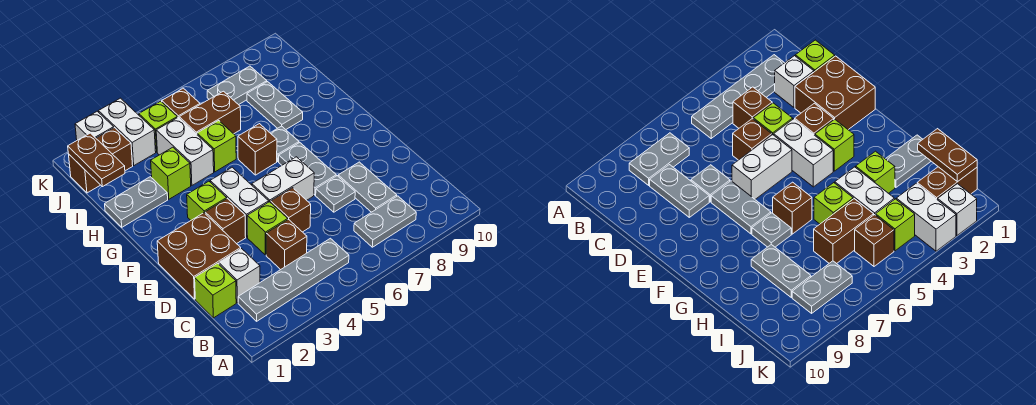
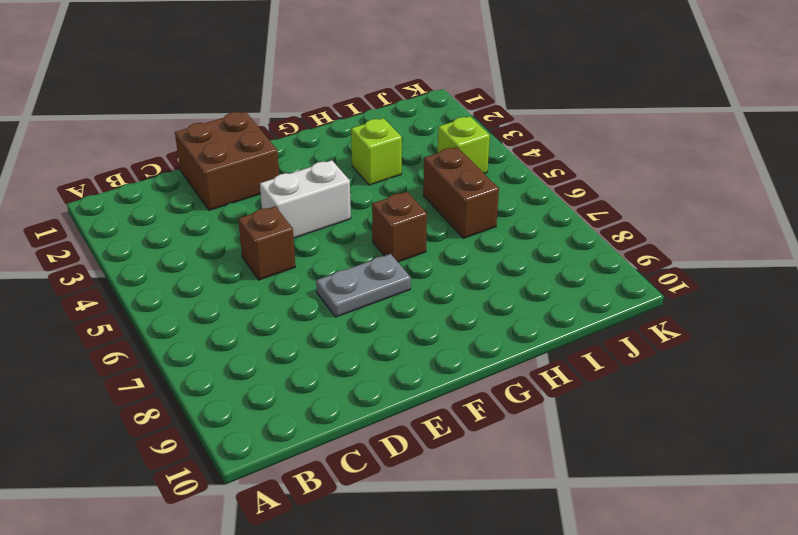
none -> grey plate B2:B5 level 1
none -> grey plate B7:B8 level 1
none -> lime brick C1 level 1
none -> white brick C2 level 1

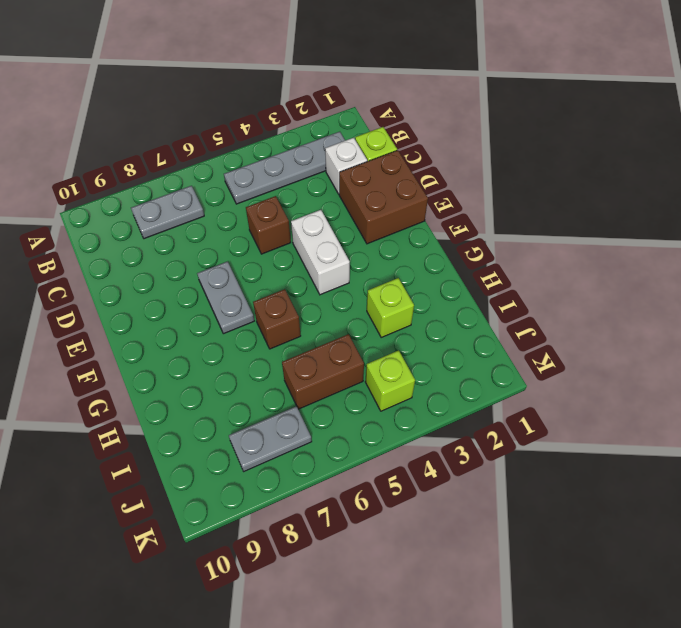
none -> brown brick C4 level 1
none -> grey plate C8:D8 level 1
none -> lime brick D4 level 1
none -> grey plate D7 level 1

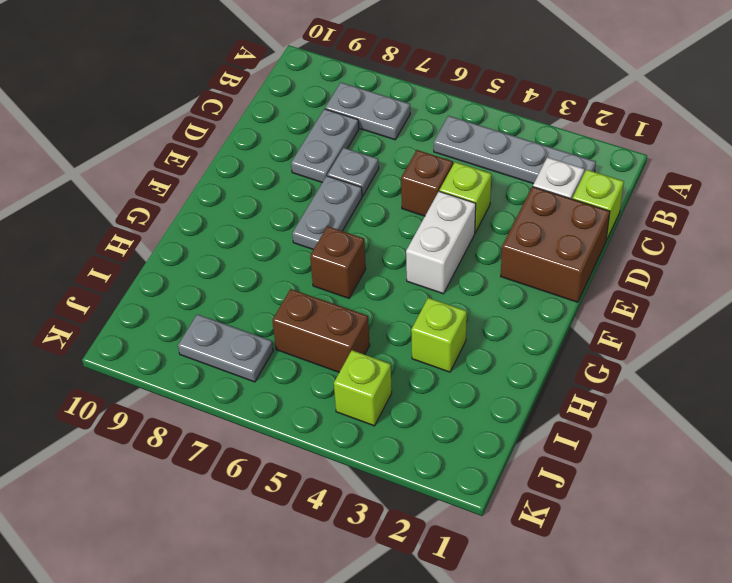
none -> brown brick C4 level 1
none -> brown brick E3 level 1
none -> white brick E5:E6 level 1
none -> lime brick F3 level 1

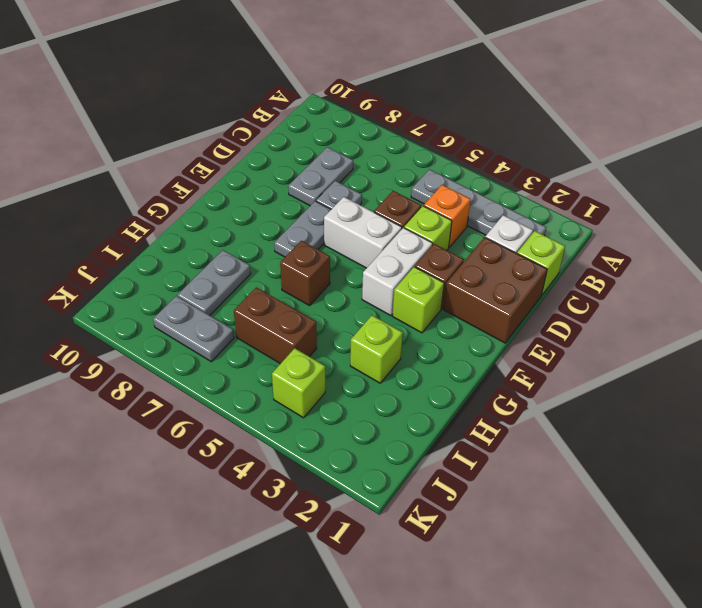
orange brick C4 level 1 -> brown brick C4 level 1
none -> grey plate B7:B8 level 1
none -> grey plate G7 level 1
none -> grey plate H1:H2 level 1
none -> white brick H4:I4 level 1

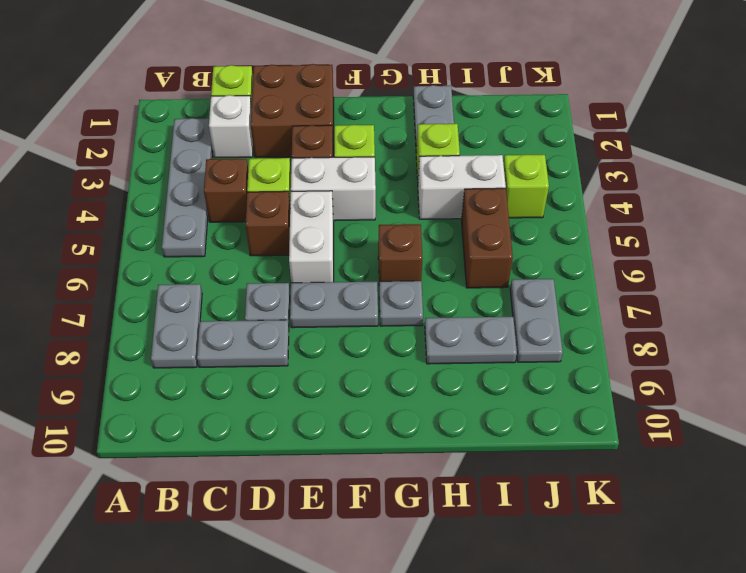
none -> lime brick H5 level 1
none -> brown brick J1:J2 level 1
none -> white brick J3:K3 level 1
none -> brown brick J5 level 1

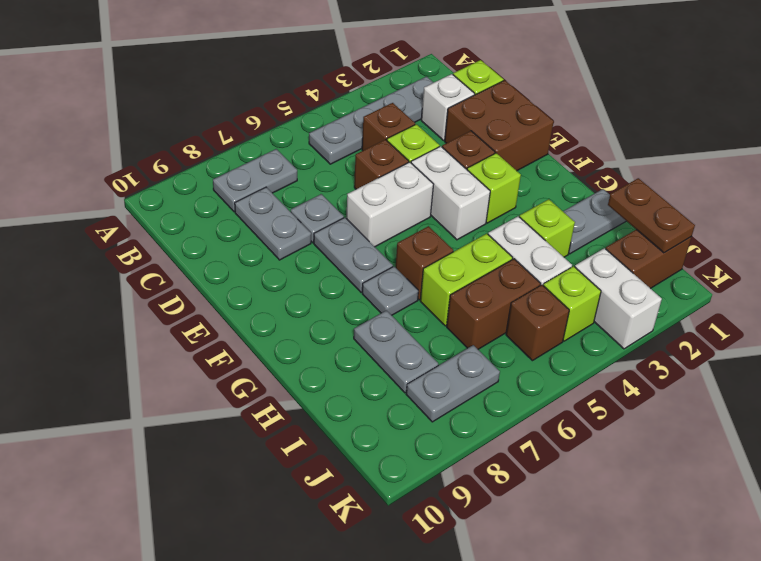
lime brick H5:H6 level 1 -> lime brick H5 level 1
none -> white brick K2 level 1

